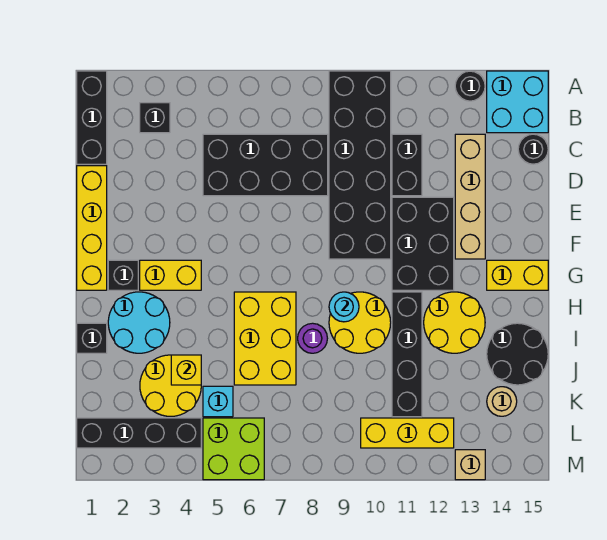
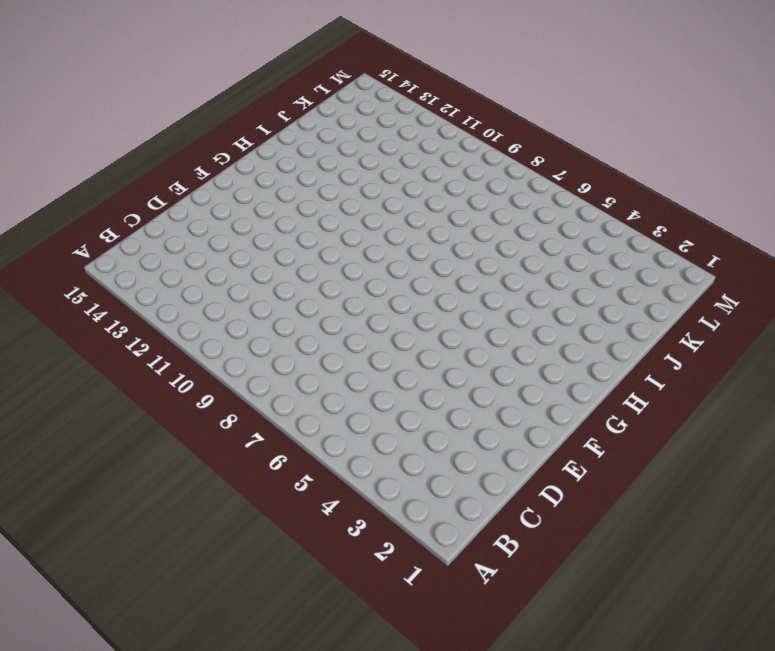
none -> black brick A1:C1 level 1
none -> black brick A9:F10 level 1
none -> black round brick A13 level 1
none -> cyan brick A14:B15 level 1

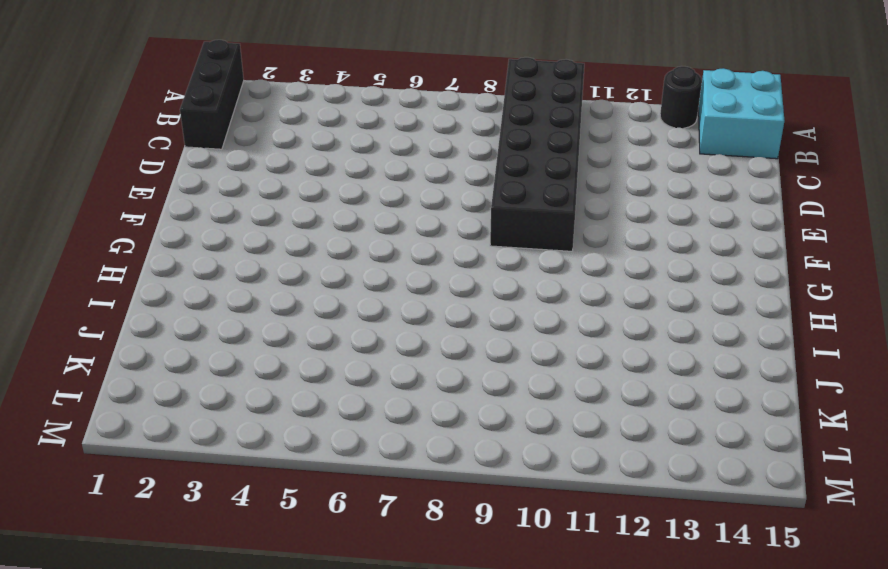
none -> black brick B3 level 1
none -> black brick C5:D8 level 1
none -> black brick C11:D11 level 1
none -> tan brick C13:F13 level 1

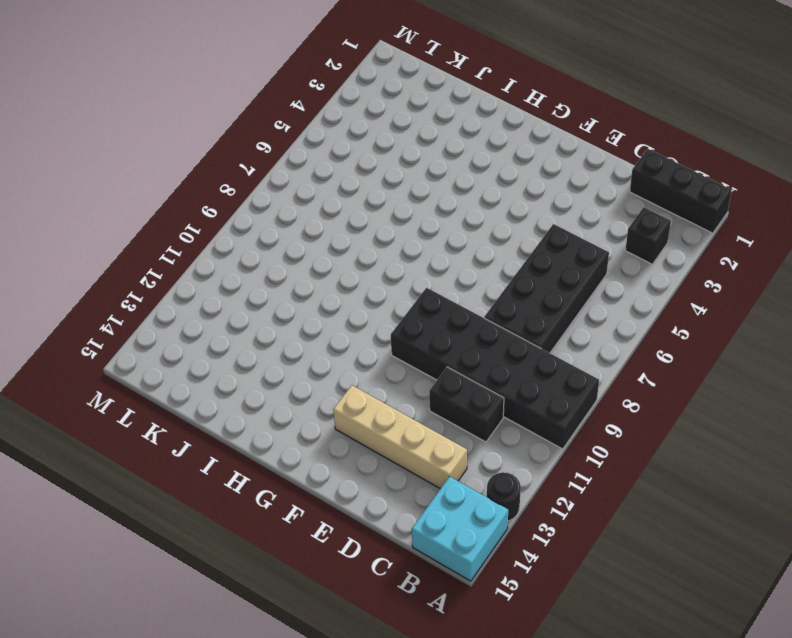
none -> black round brick C15 level 1
none -> yellow brick D1:G1 level 1
none -> black brick E11:G12 level 1
none -> black brick G2 level 1

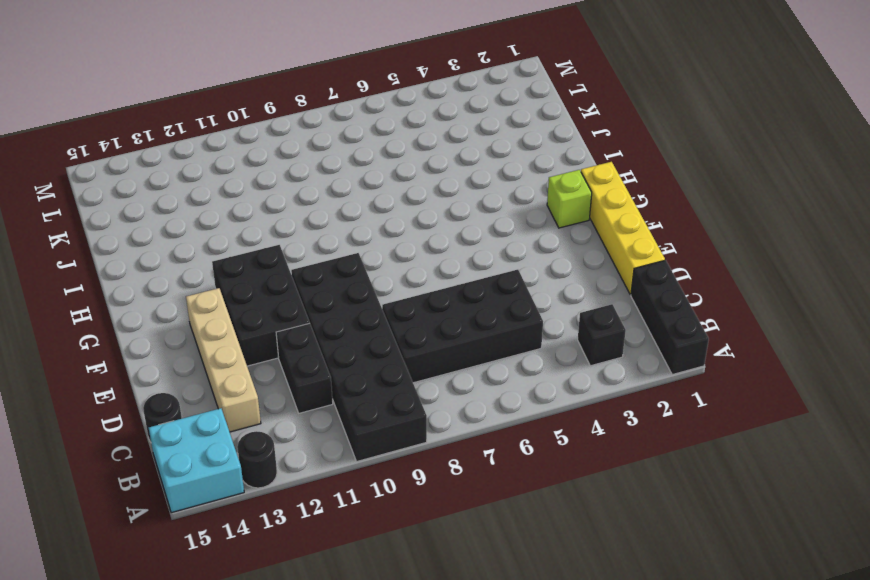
lime brick G2 level 1 -> black brick G2 level 1
none -> yellow brick G3:G4 level 1
none -> yellow brick G14:G15 level 1
none -> cyan round brick H2:I3 level 1
none -> yellow brick H6:J7 level 1

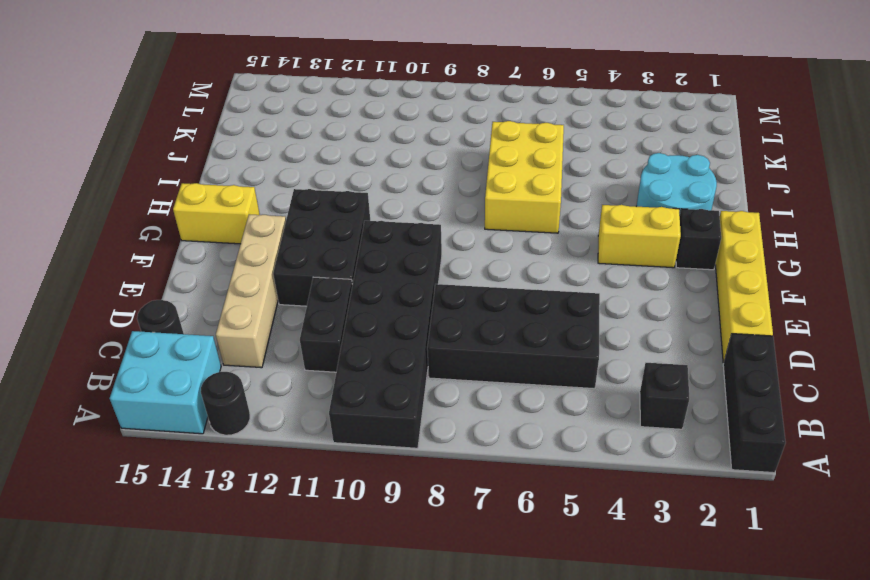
none -> yellow round brick H9:I10 level 1
none -> black brick H11:K11 level 1
none -> yellow round brick H12:I13 level 1
none -> black brick I1 level 1

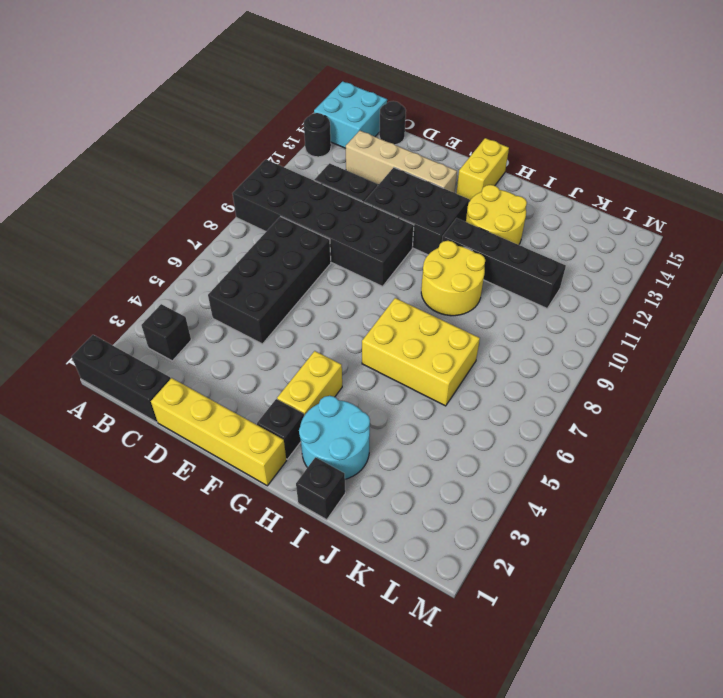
none -> purple round brick I8 level 1
none -> black round brick I14:J15 level 1
none -> yellow round brick J3:K4 level 1
none -> cyan brick K5 level 1

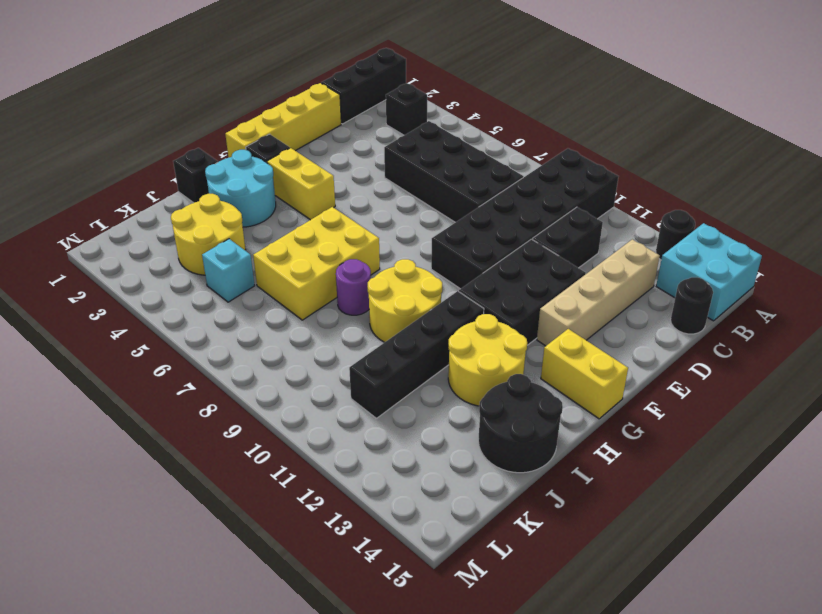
none -> tan round brick K14 level 1
none -> black brick L1:L4 level 1
none -> lime brick L5:M6 level 1
none -> yellow brick L10:L12 level 1

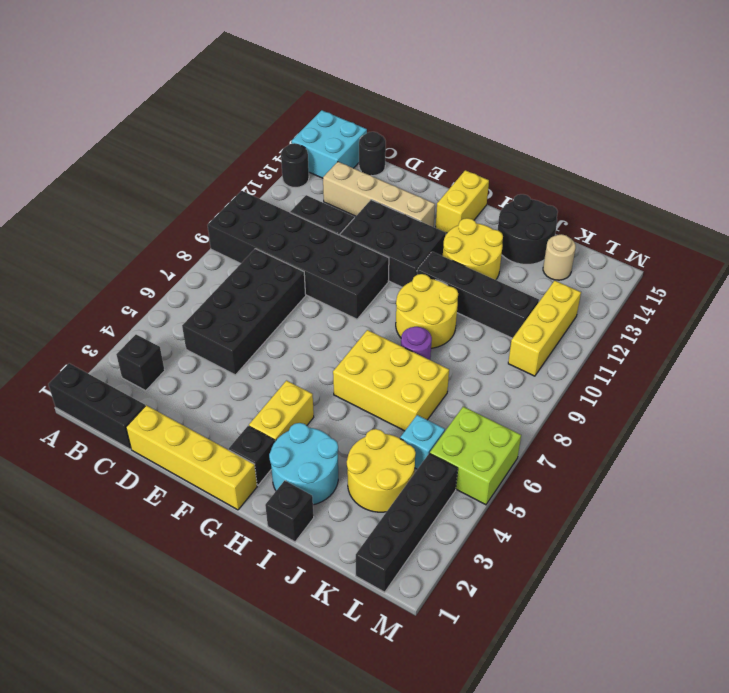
none -> tan brick M13 level 1
none -> cyan round brick H9 level 2
none -> yellow brick J4 level 2

